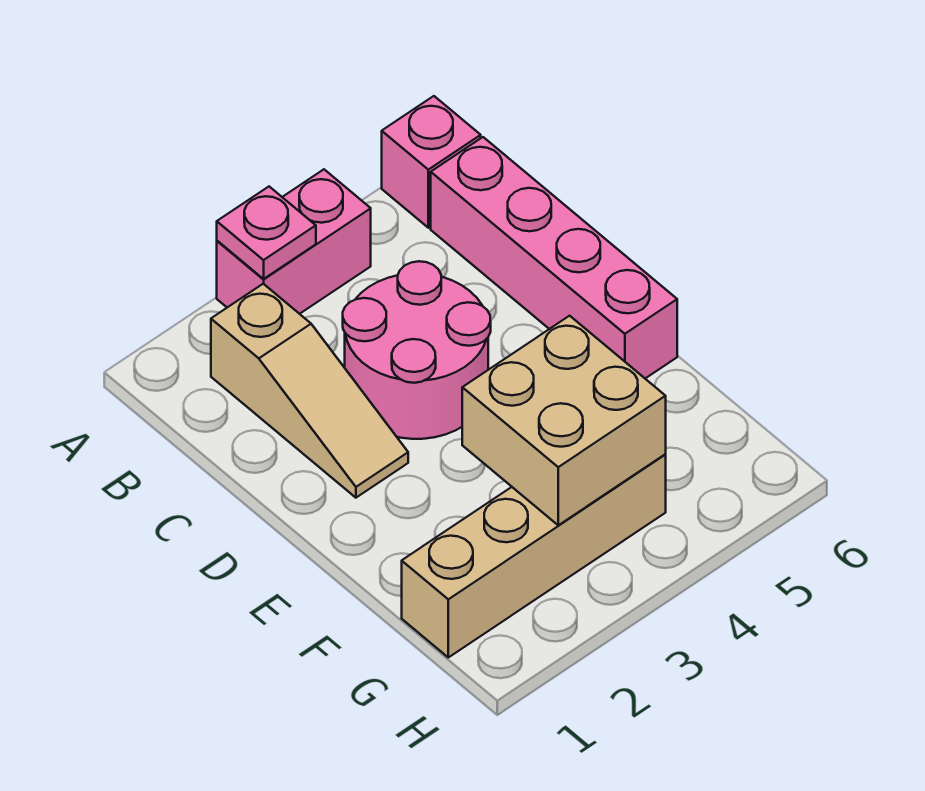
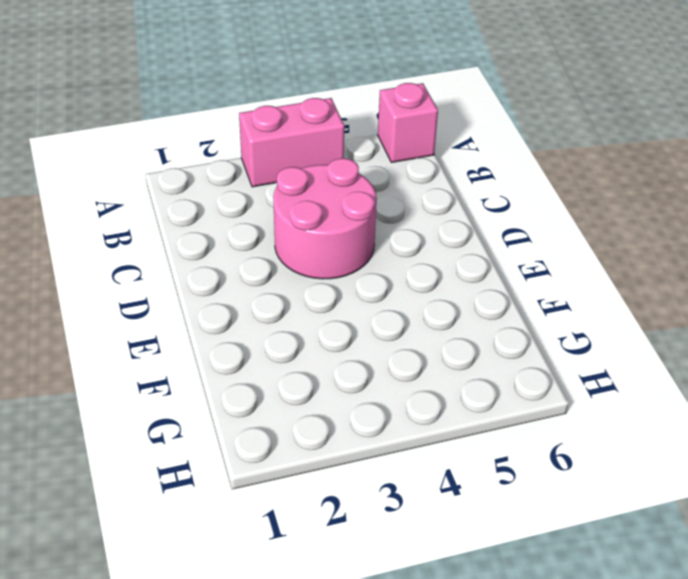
none -> tan slope B2:D2 level 1 top B
none -> pink brick B6:E6 level 1

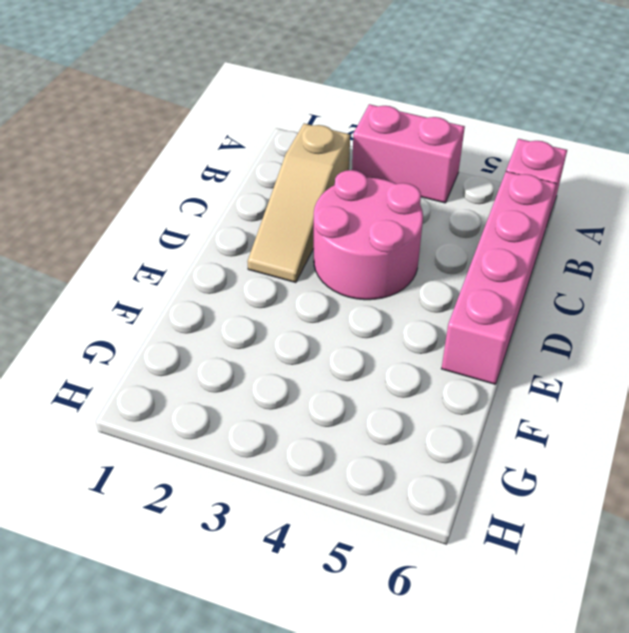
none -> tan brick G1:G4 level 1
none -> pink plate A3 level 2

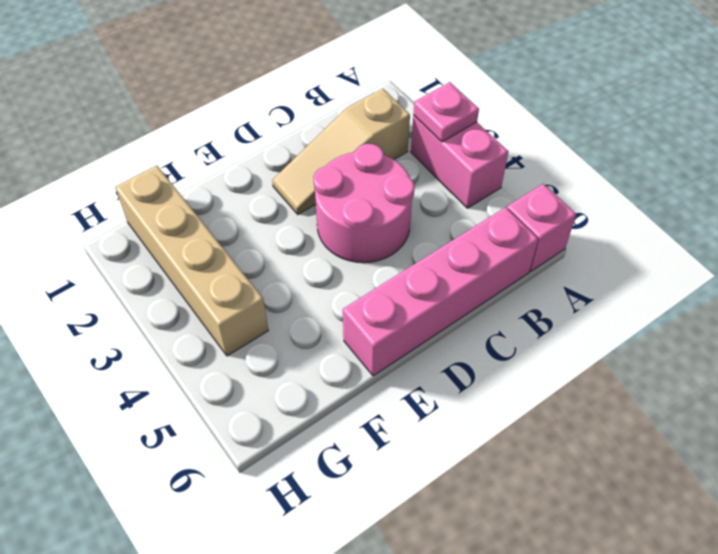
none -> tan brick F3:G4 level 2

